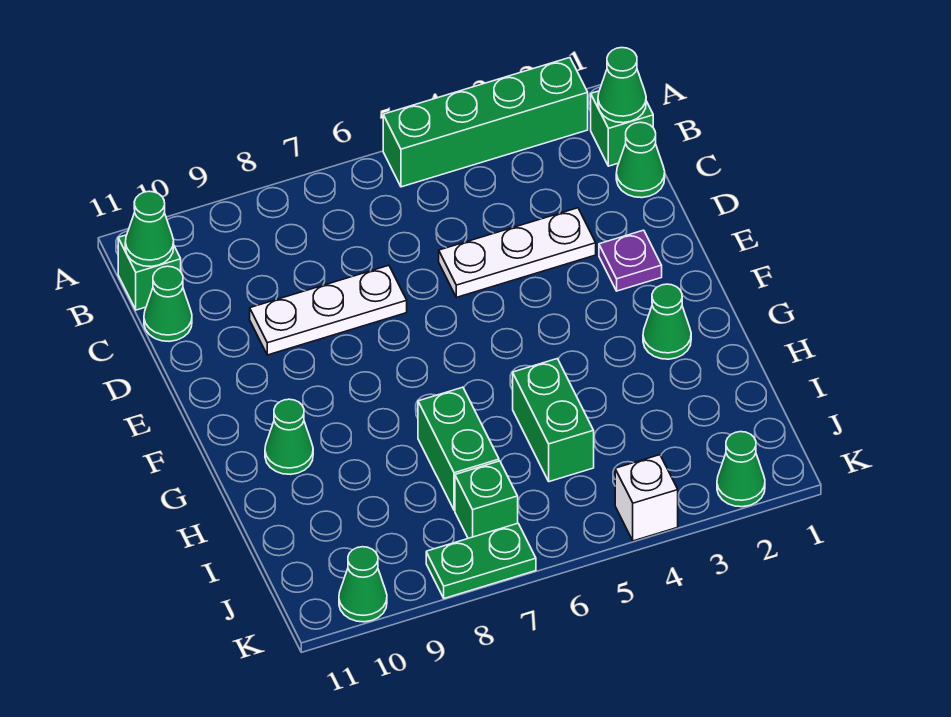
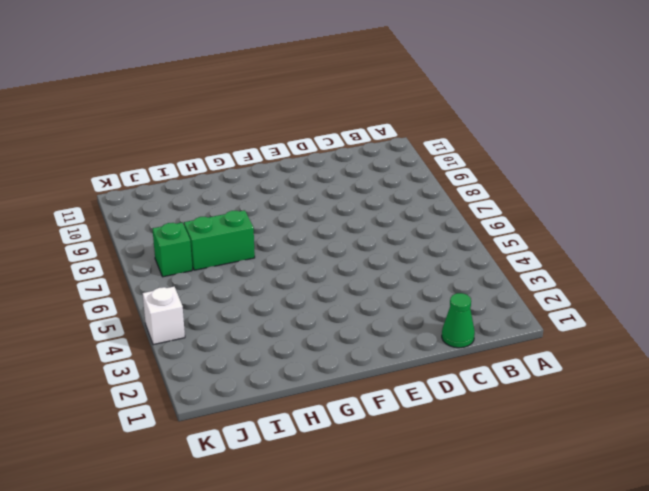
none -> green brick A2:A5 level 1
none -> green brick B1 level 1
none -> green brick B11 level 1

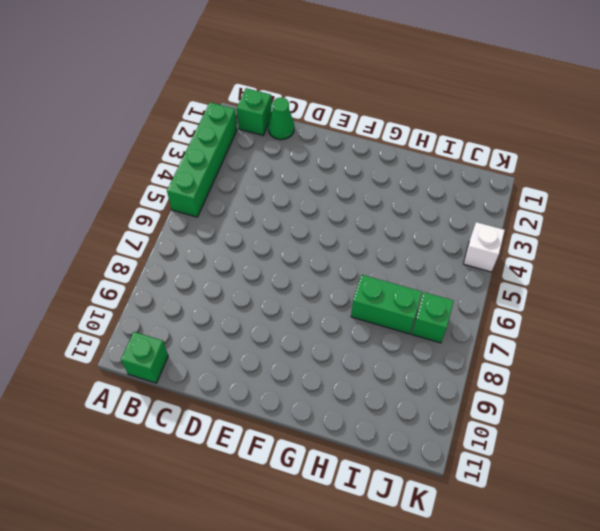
none -> green cone C11 level 1
none -> white plate D3:D5 level 1
none -> white plate D7:D9 level 1

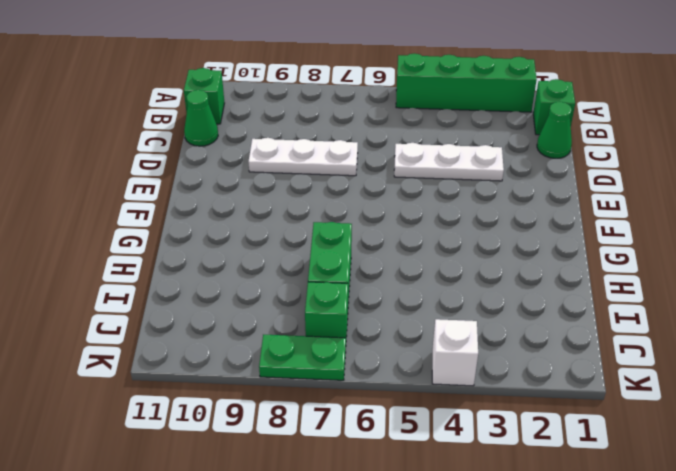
none -> purple plate E2 level 1
none -> green cone G2 level 1
none -> green cone G10 level 1

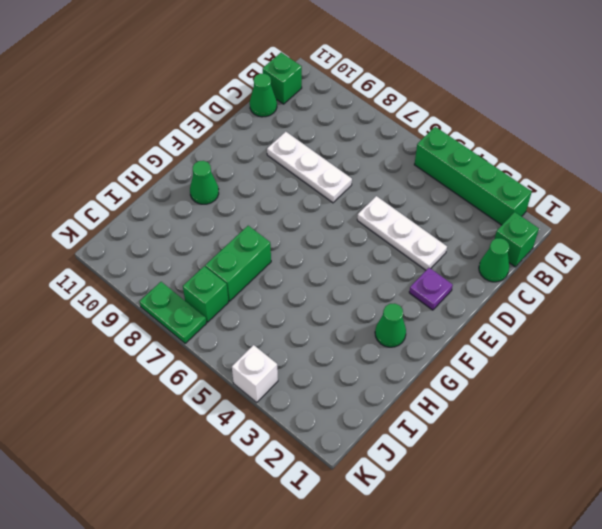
none -> green brick H5:I5 level 1
none -> green cone K2 level 1
none -> green cone K10 level 1

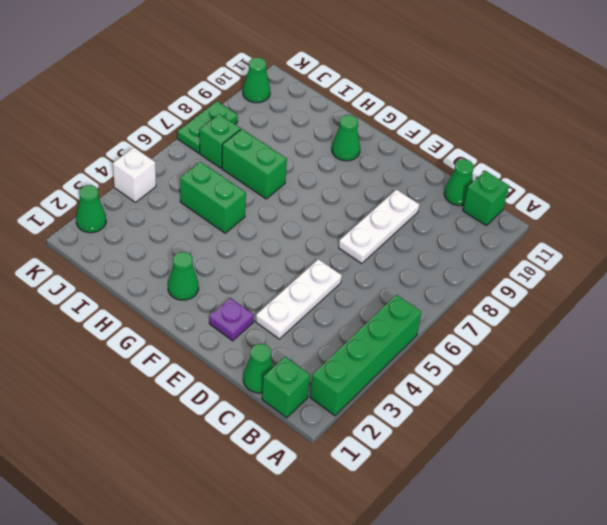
none -> green cone B1 level 2
none -> green cone B11 level 2

